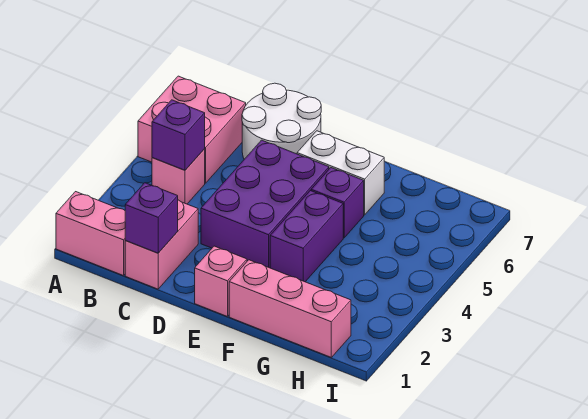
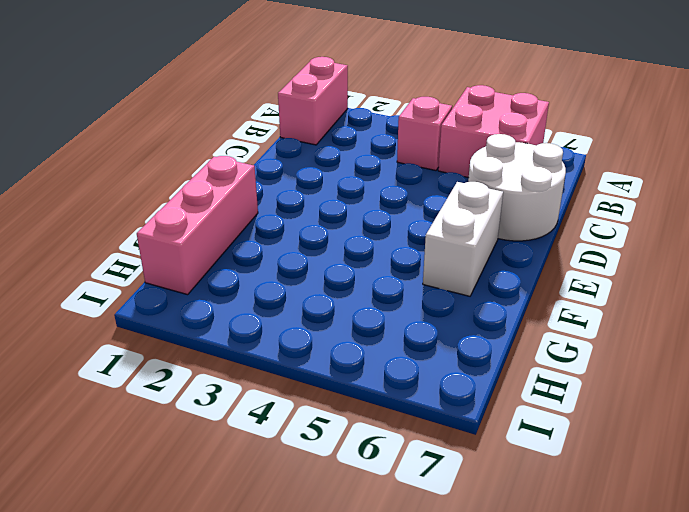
none -> pink brick C1:C2 level 1
none -> purple brick D3:E5 level 1
none -> pink brick E1 level 1

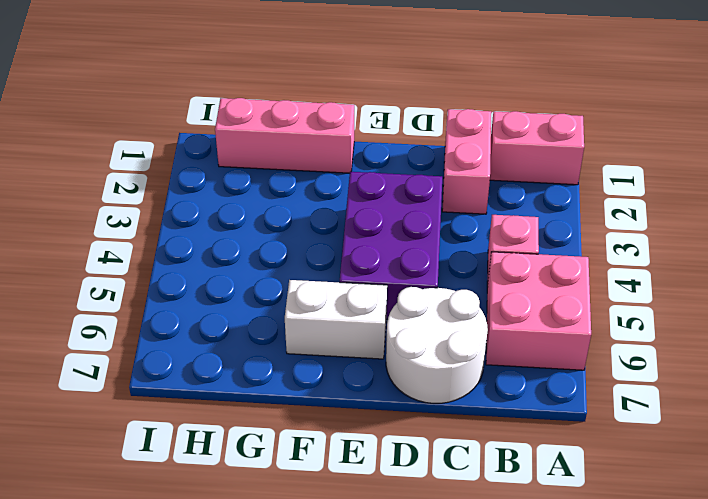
none -> pink brick E1 level 1
none -> purple brick F3:F4 level 1
none -> purple brick F5 level 1

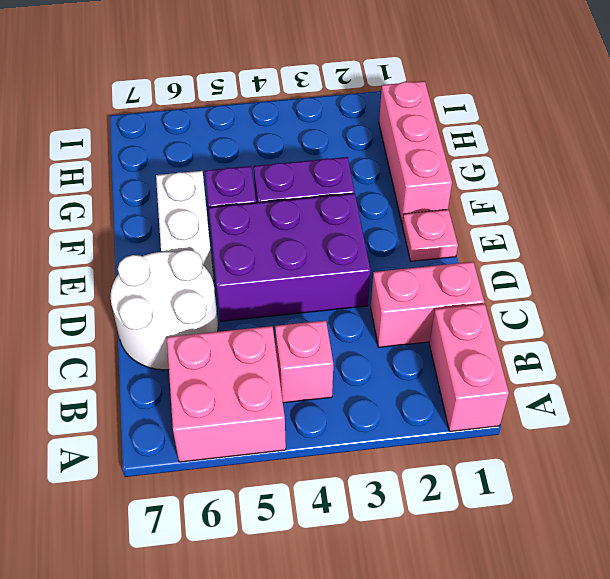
pink plate E1 level 1 -> pink brick E1 level 1
none -> purple brick B4 level 2
none -> purple brick C1 level 2

